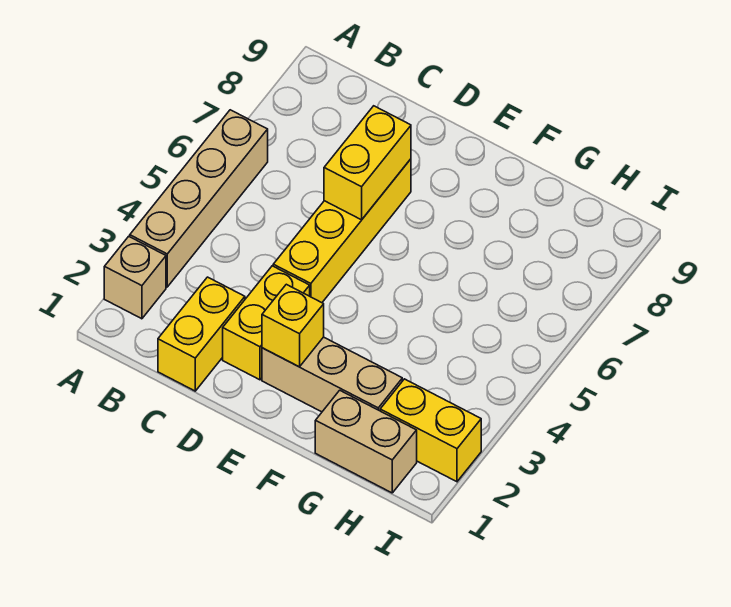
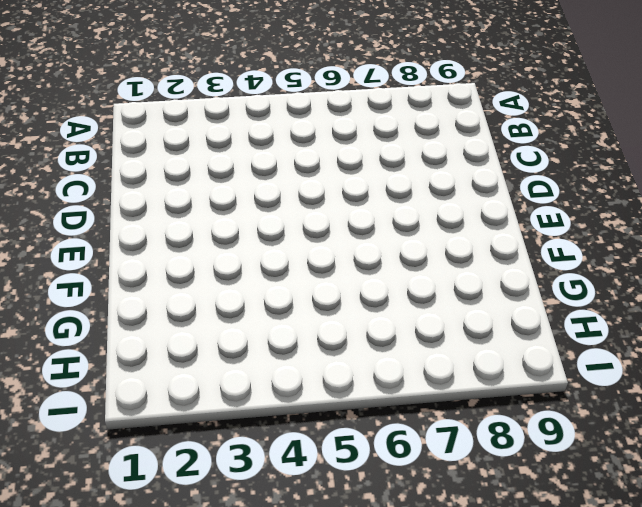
none -> tan brick A2 level 1
none -> tan brick A3:A6 level 1

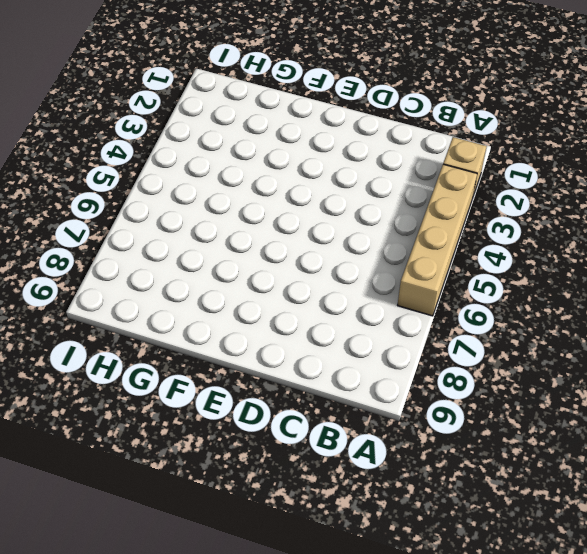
none -> yellow brick C1:C2 level 1
none -> yellow brick D2:D3 level 1

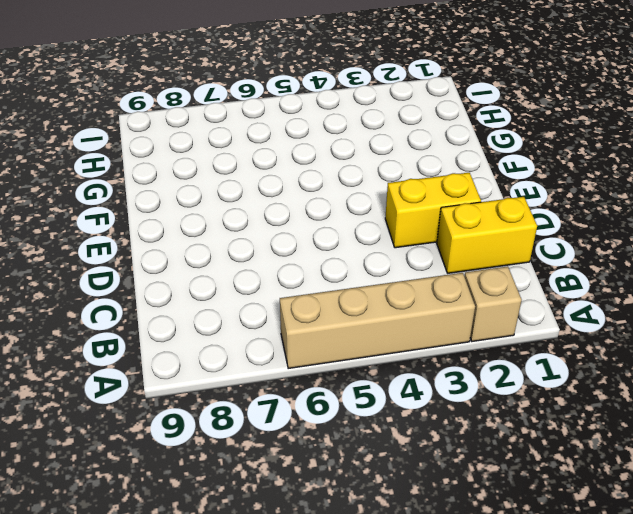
none -> yellow brick D4:D7 level 1
none -> tan brick E2:G2 level 1

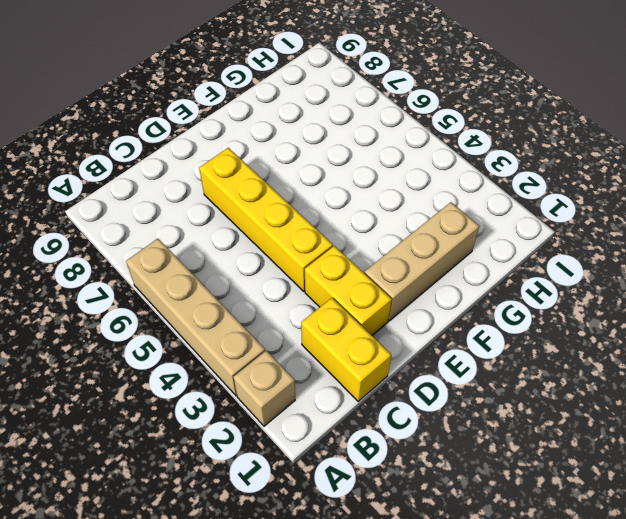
none -> tan brick G1:H1 level 1
none -> yellow brick H2:I2 level 1

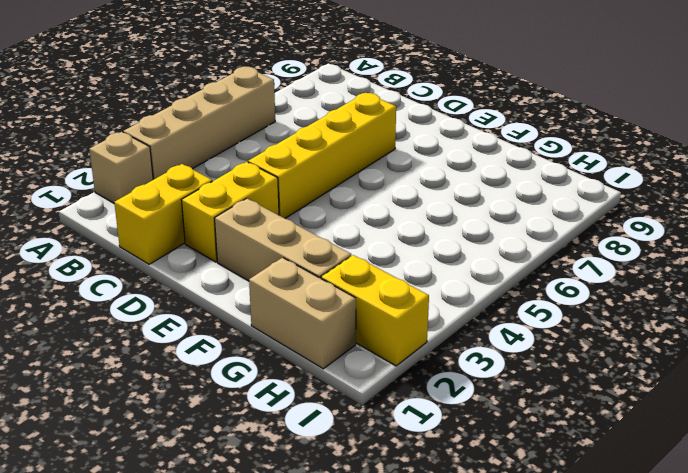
none -> yellow brick D6:D7 level 2
none -> yellow brick E2 level 2

